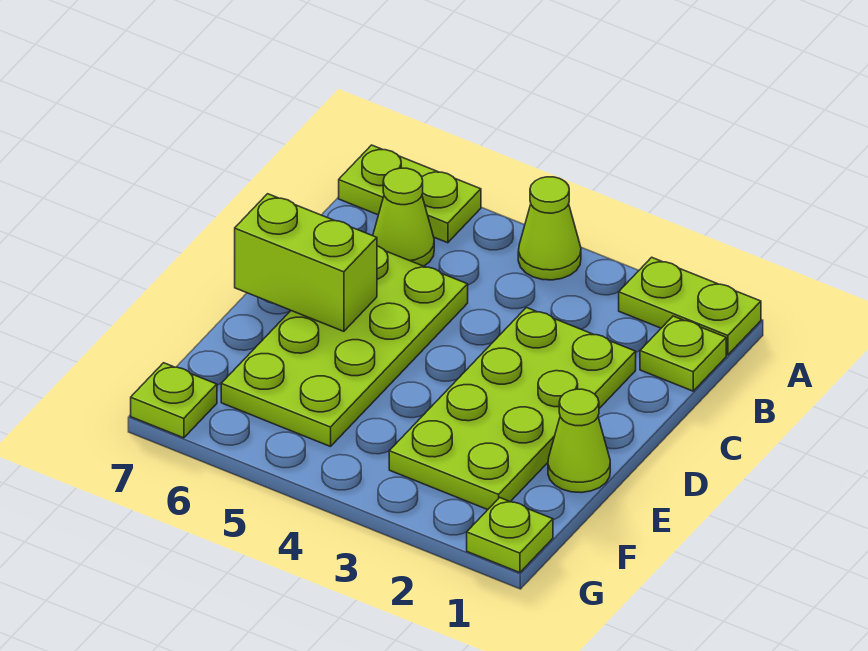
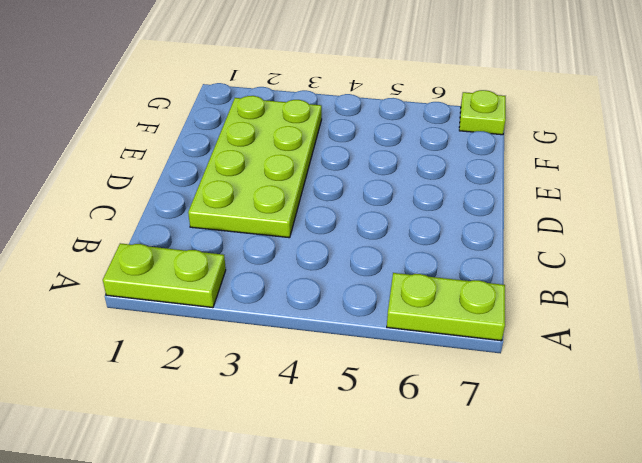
none -> lime cone A4 level 1
none -> lime plate B1 level 1

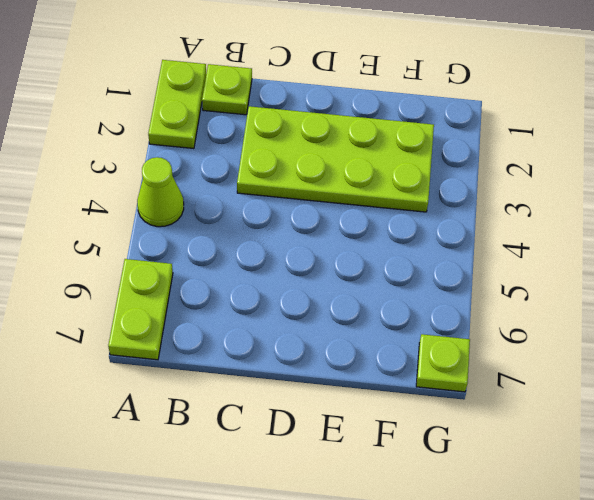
none -> lime cone B6 level 1
none -> lime plate C5:F6 level 1

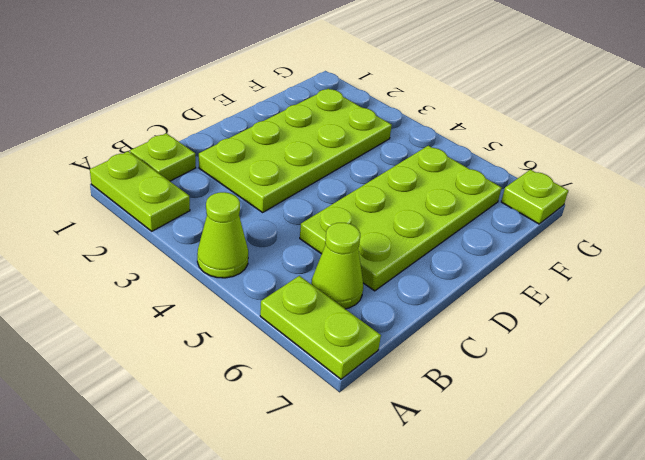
none -> lime cone E1 level 1
none -> lime plate G1 level 1

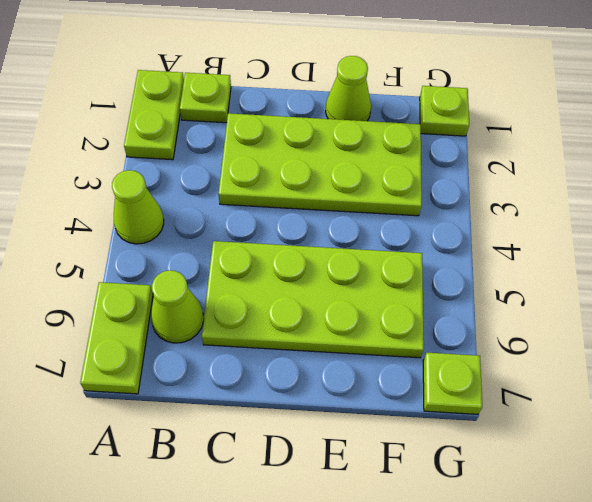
none -> lime brick D6:D7 level 2

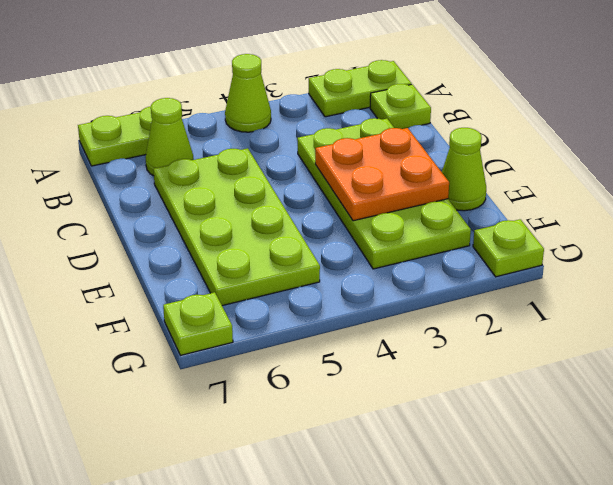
orange plate D2:E3 level 2 -> none
none -> lime brick D6:D7 level 2

